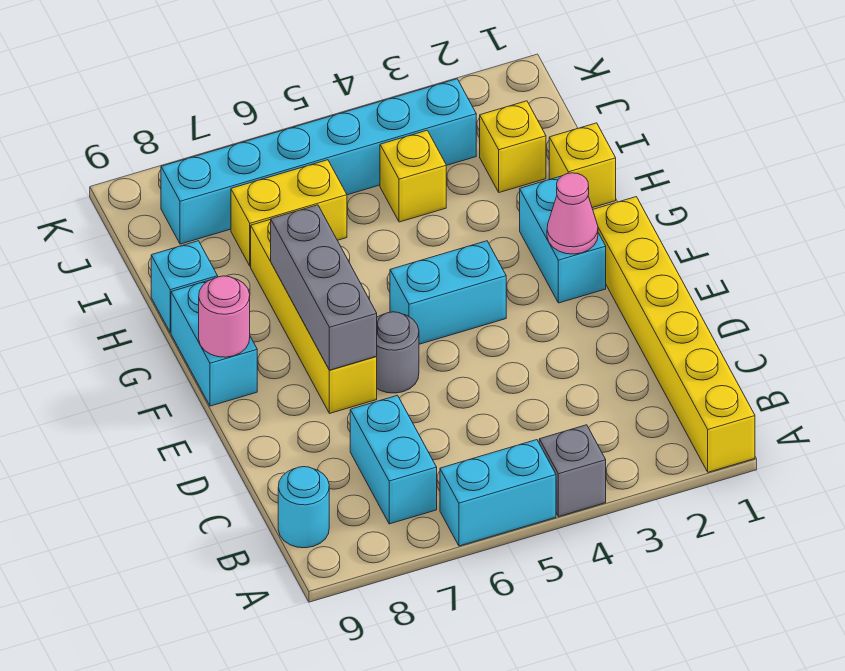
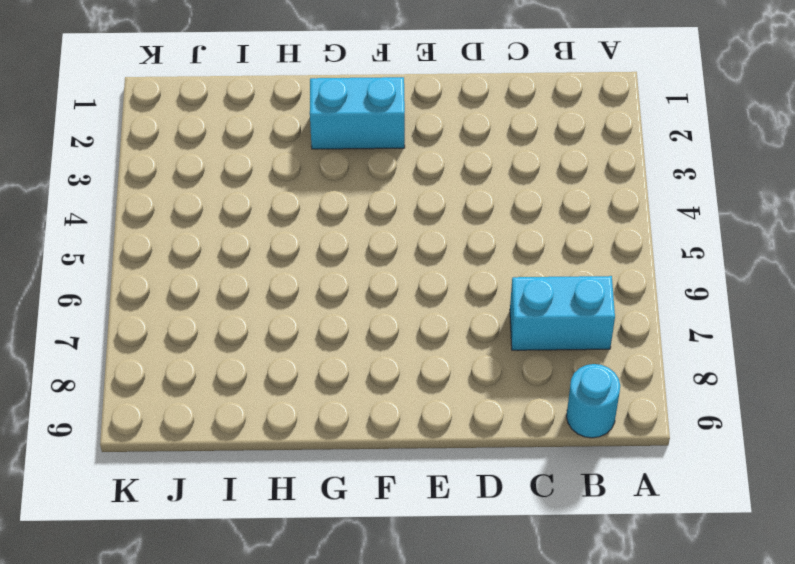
none -> yellow brick A1:F1 level 1
none -> grey brick A4 level 1
none -> cyan brick A5:A6 level 1

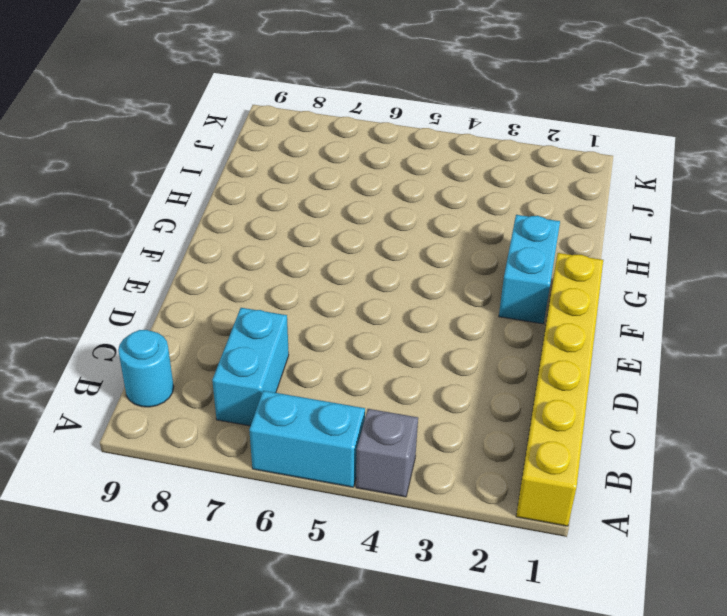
none -> grey round brick E6 level 1
none -> yellow brick E7:H7 level 1
none -> cyan brick F4:F5 level 1

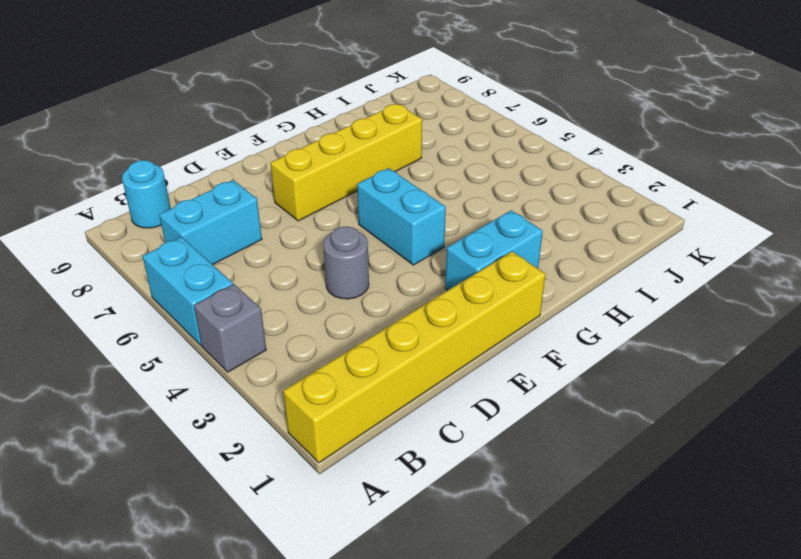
grey round brick D4 level 1 -> grey round brick E6 level 1
none -> cyan brick F9:G9 level 1
none -> yellow brick H1 level 1
none -> cyan brick H9 level 1

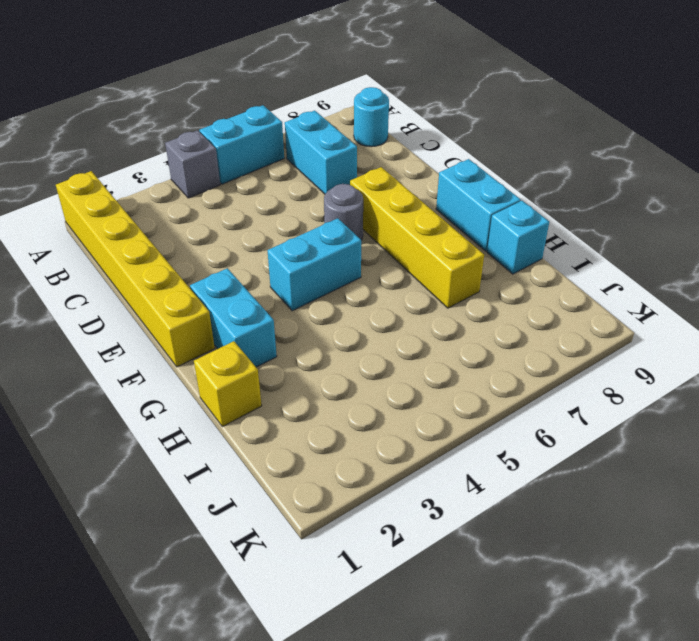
none -> yellow brick I2 level 1
none -> yellow brick I4 level 1
none -> yellow brick I6:I7 level 1

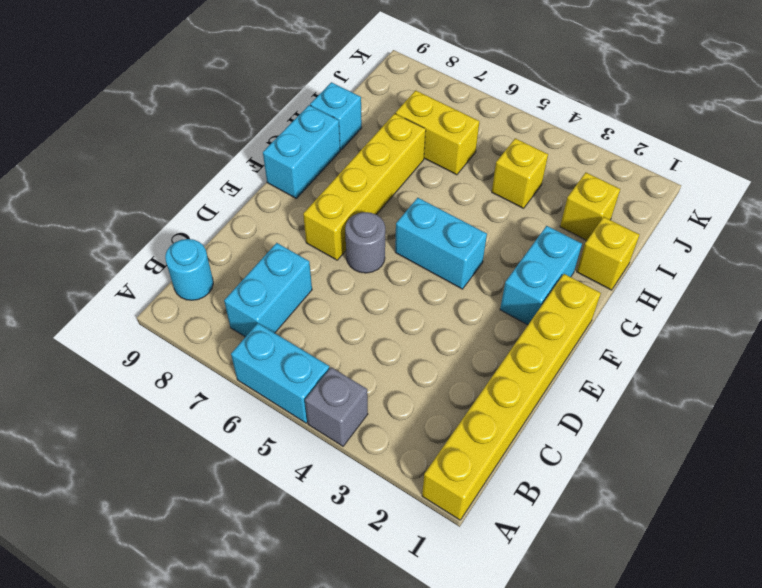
none -> cyan brick J3:J8 level 1
none -> grey brick E7:G7 level 2
none -> pink cone F2 level 2

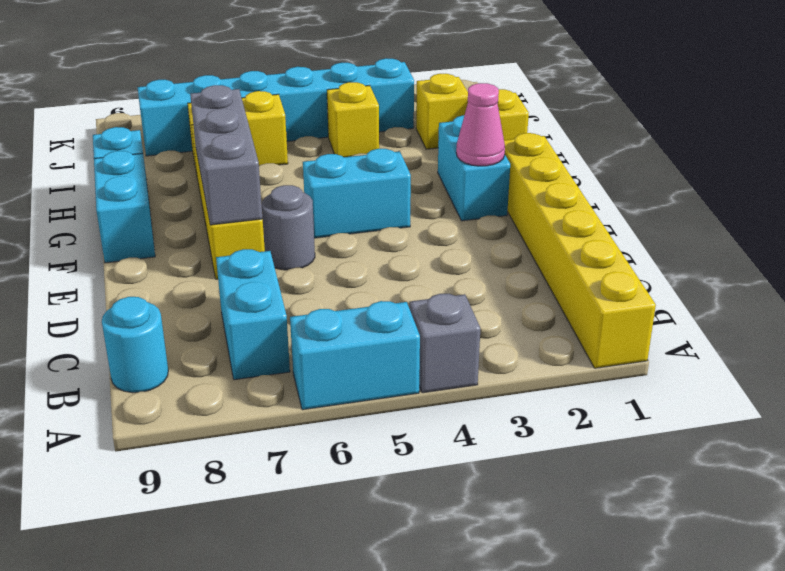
none -> pink round brick F9 level 2

